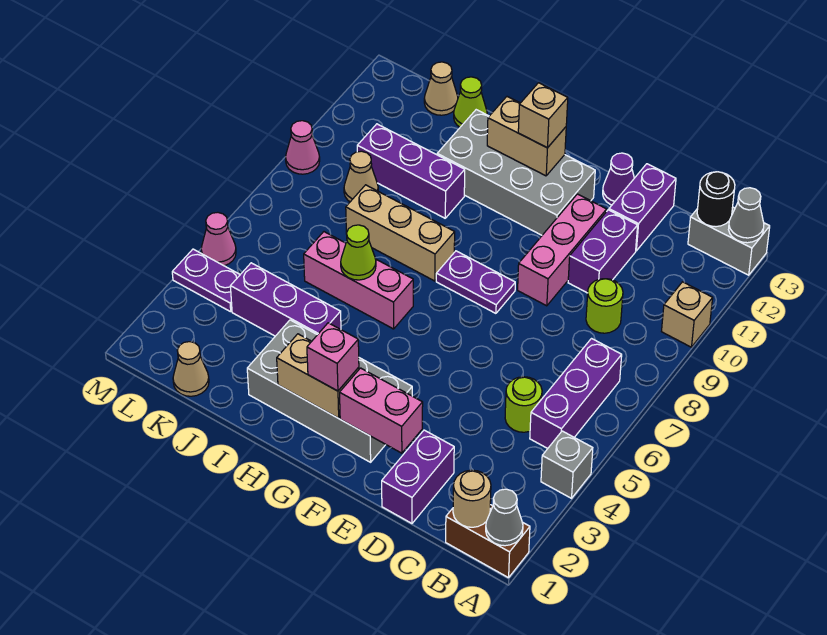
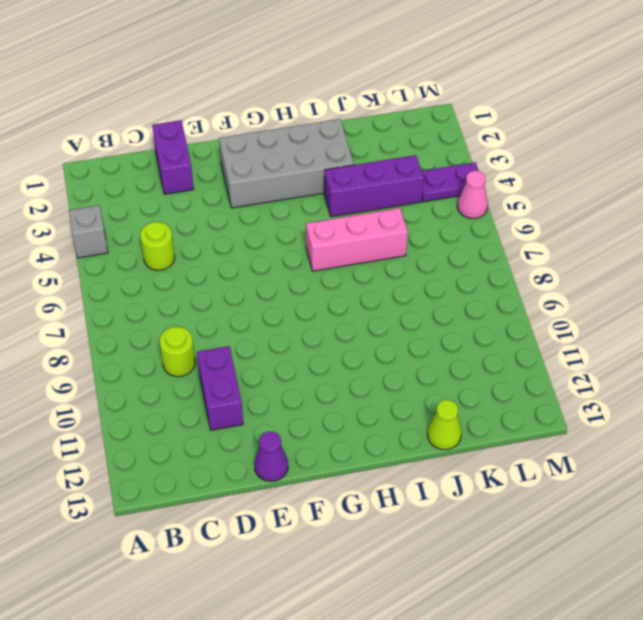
none -> brown brick A1:B1 level 1
none -> tan brick A10 level 1
none -> grey brick A13:B13 level 1
none -> purple brick B5:B7 level 1

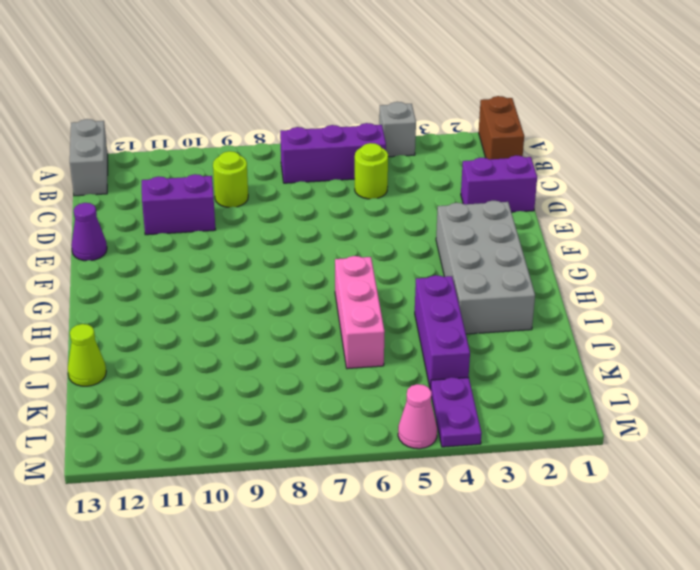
none -> tan brick A10 level 1
none -> purple brick D12:D13 level 1
none -> pink brick E9:E11 level 1
none -> purple plate F8:G8 level 1

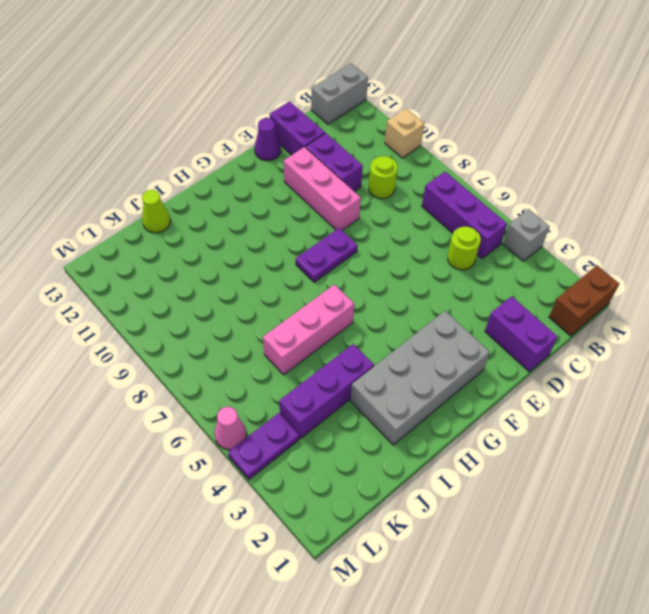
none -> grey brick F11:I12 level 1
none -> tan brick H8:J8 level 1
none -> purple brick I10:K10 level 1
none -> tan cone K1 level 1

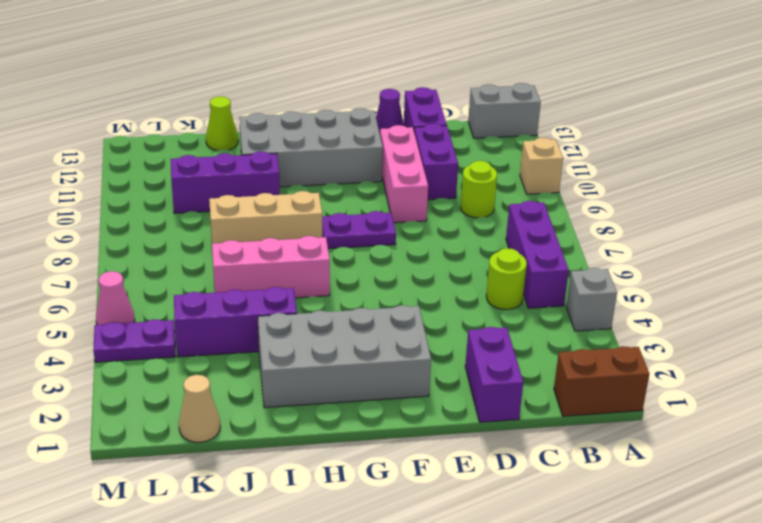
none -> tan cone K9 level 1
none -> tan cone K13 level 1
none -> pink cone M9 level 1
none -> grey cone A1 level 2

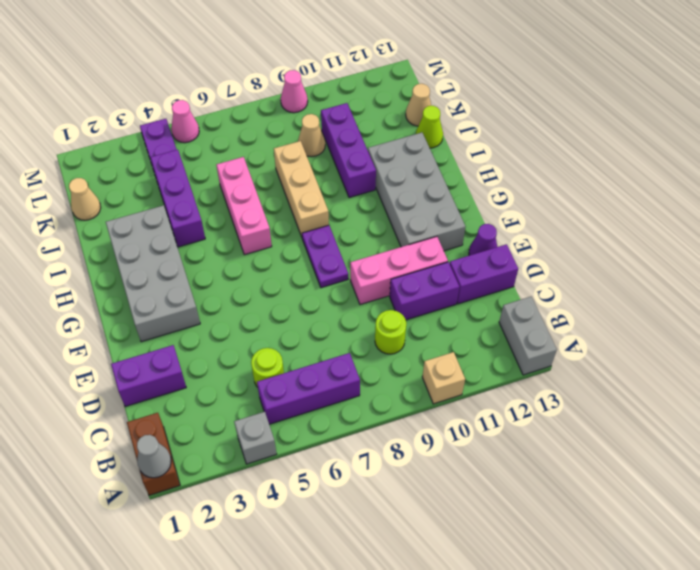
none -> grey cone A13 level 2
none -> tan round brick B1 level 2
none -> black round brick B13 level 2
none -> pink brick E2:F2 level 2

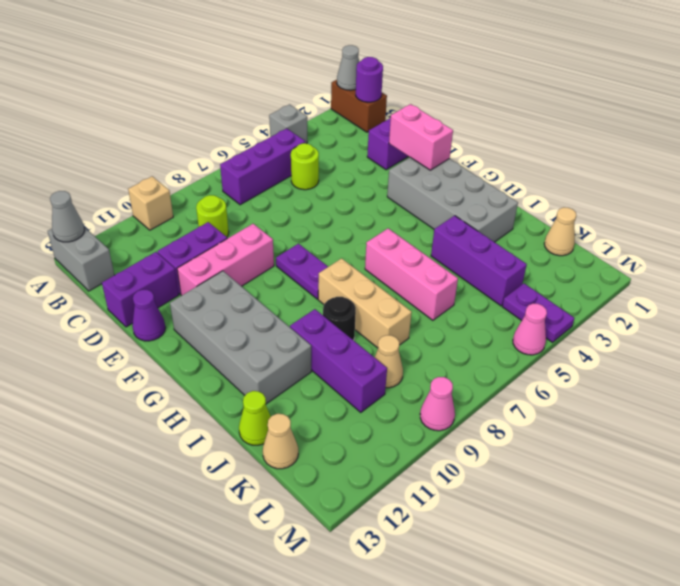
purple round brick B1 level 2 -> tan round brick B1 level 2
black round brick I9 level 1 -> black round brick B13 level 2
none -> tan brick G2:H2 level 2
none -> tan brick G12:H12 level 2
none -> lime cone I6 level 2
none -> pink brick G2 level 3

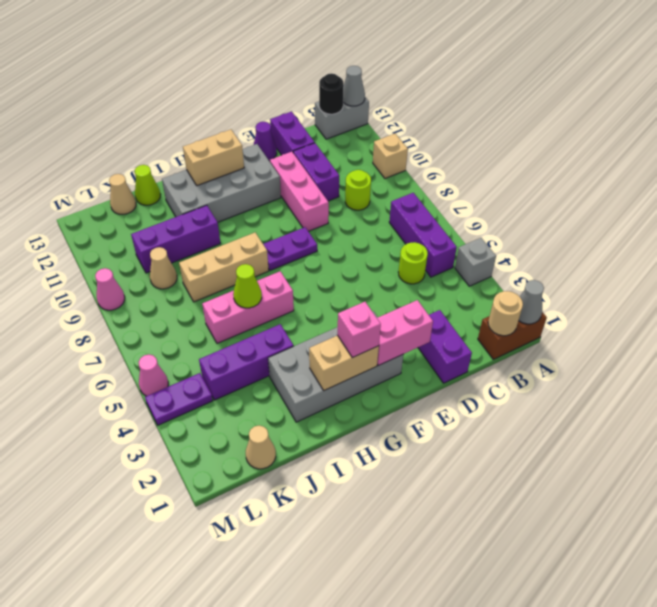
none -> tan brick G12 level 3

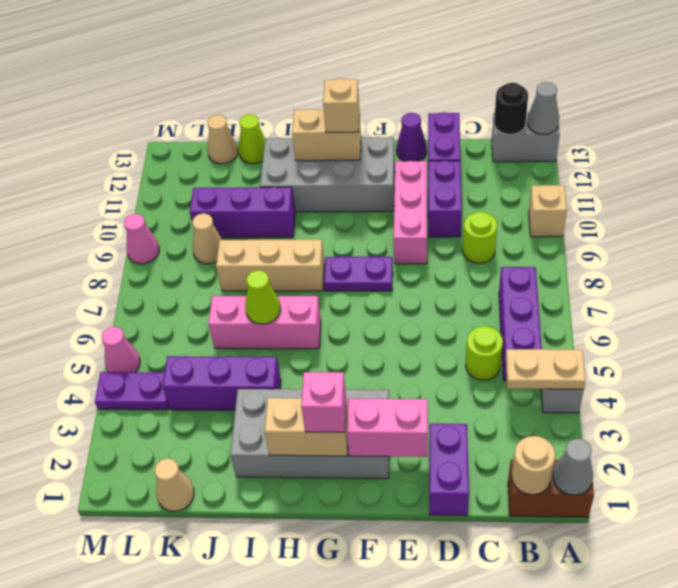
tan plate A4:B4 level 2 -> none

